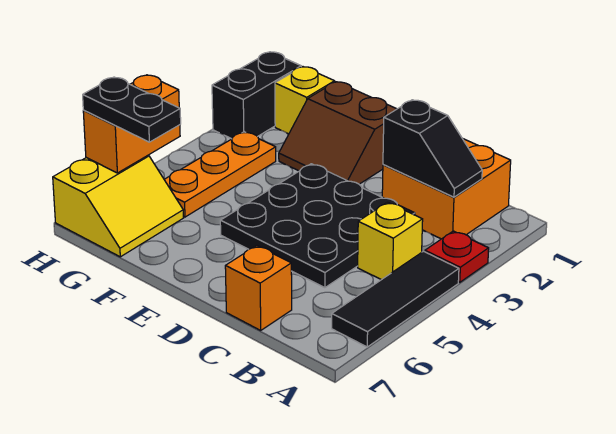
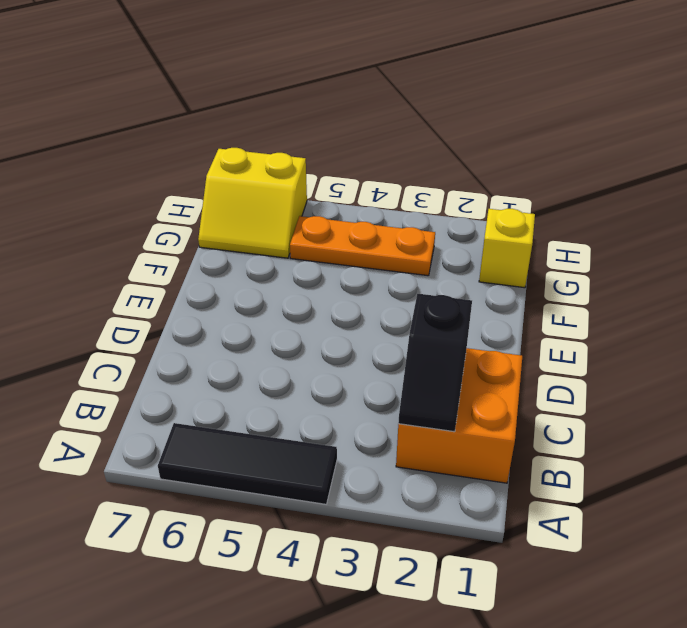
none -> red plate A3 level 1
none -> yellow brick B4 level 1
none -> black plate C3:E5 level 1

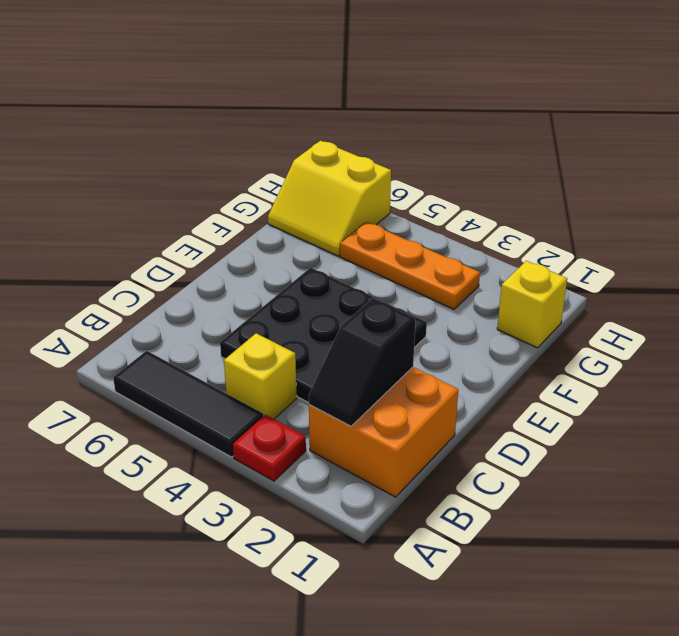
none -> orange brick C7 level 1
none -> brown slope E1:F2 level 1 top 1
none -> black brick H1:H2 level 1

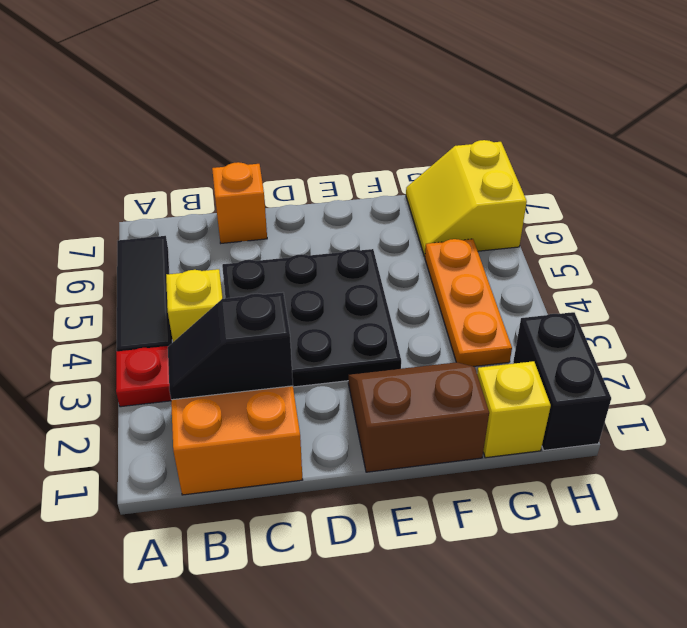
none -> orange brick H5:H6 level 2
none -> black plate G6:H6 level 3

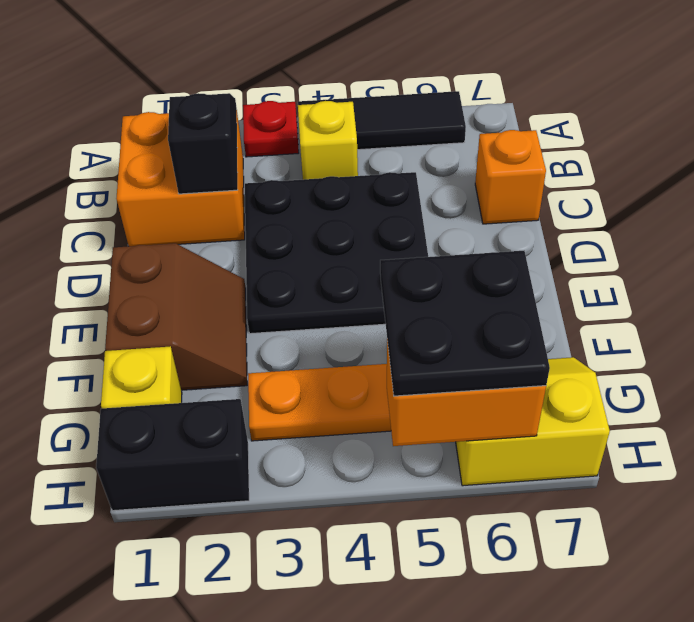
black plate G5:H6 level 3 -> black plate G6:H6 level 3

